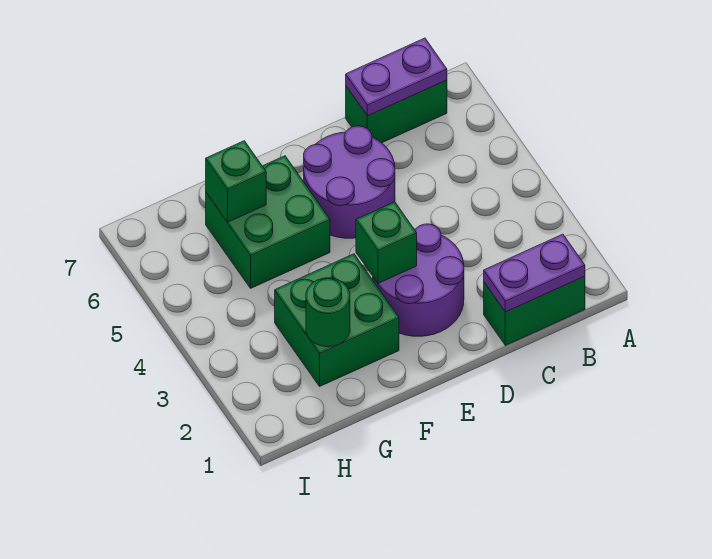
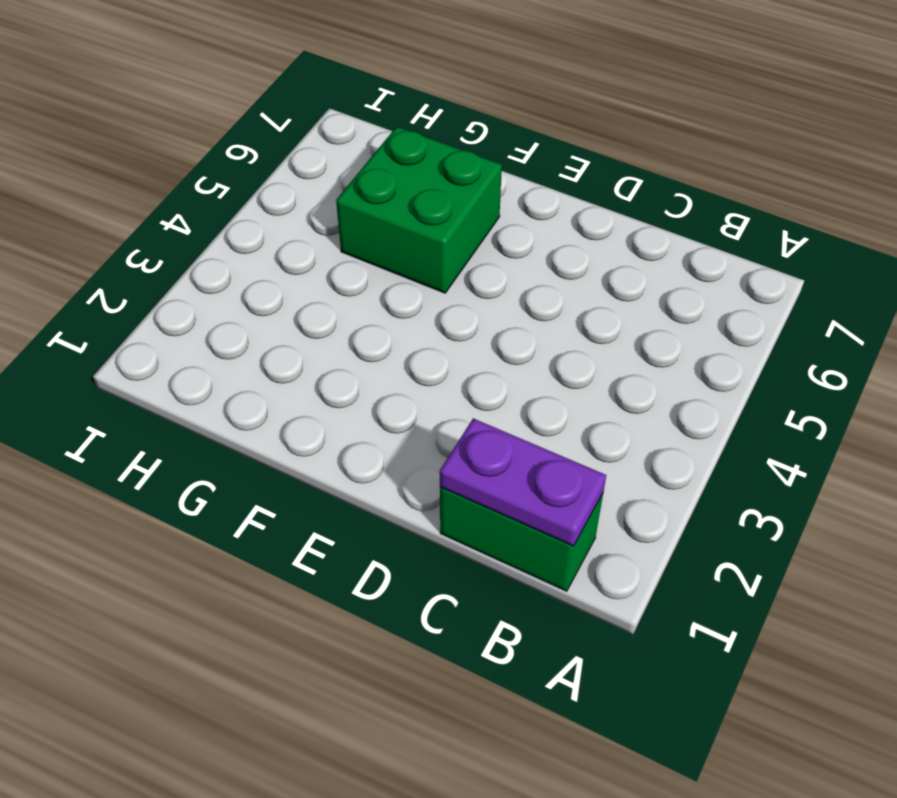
none -> green brick B7:C7 level 1
none -> purple round brick D2:E3 level 1

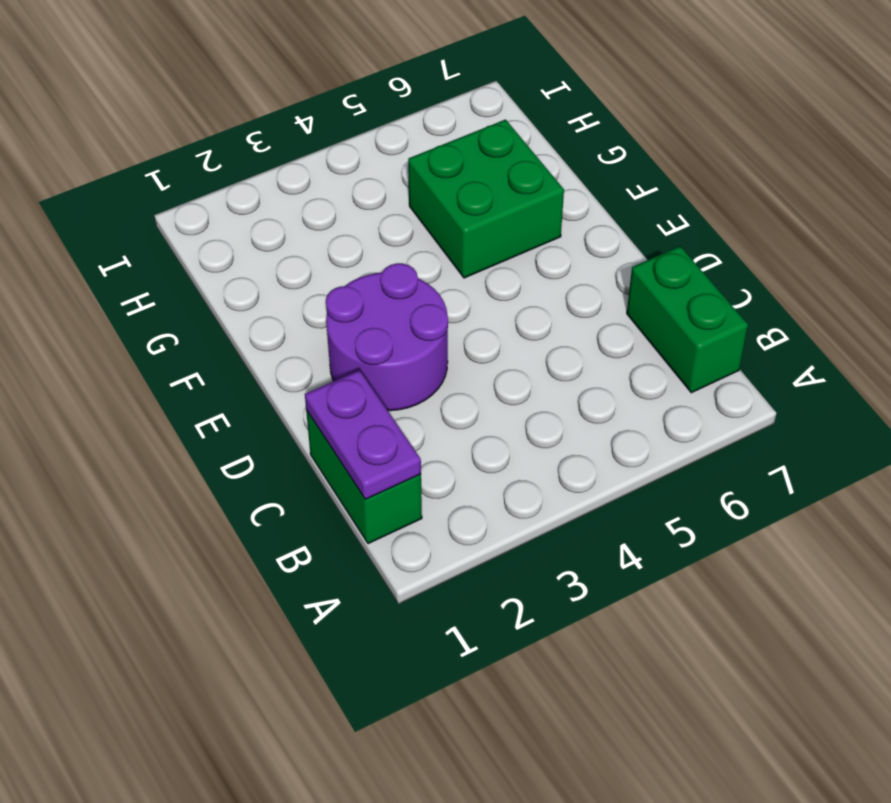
none -> purple round brick D5:E6 level 1
none -> green brick F2:G3 level 1

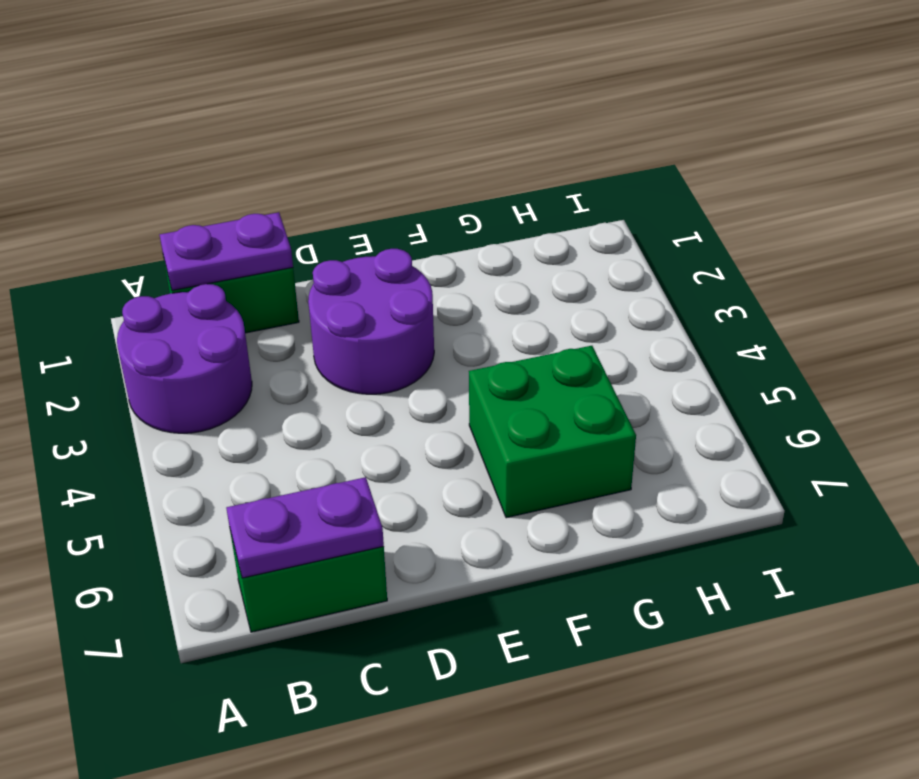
purple round brick A2:B3 level 1 -> purple round brick D5:E6 level 1
none -> green brick F2:G3 level 1
none -> green brick E3 level 2

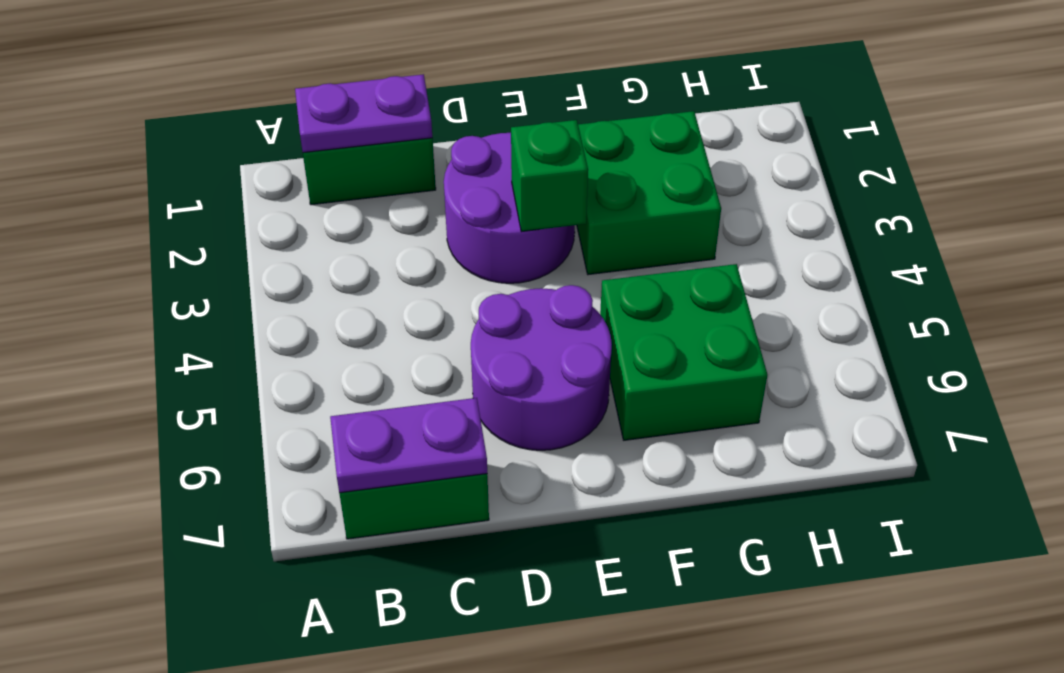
none -> green round brick G2 level 2
none -> green brick G6 level 2

